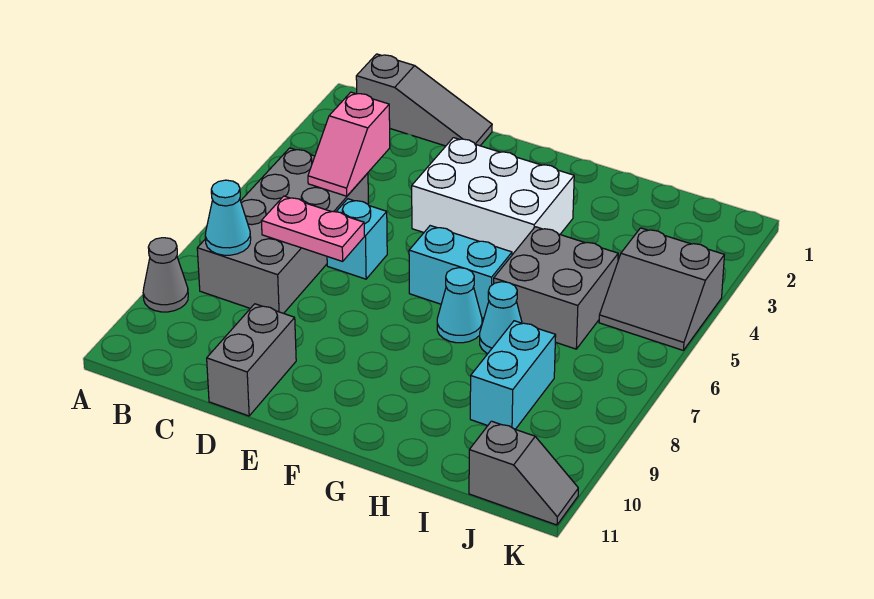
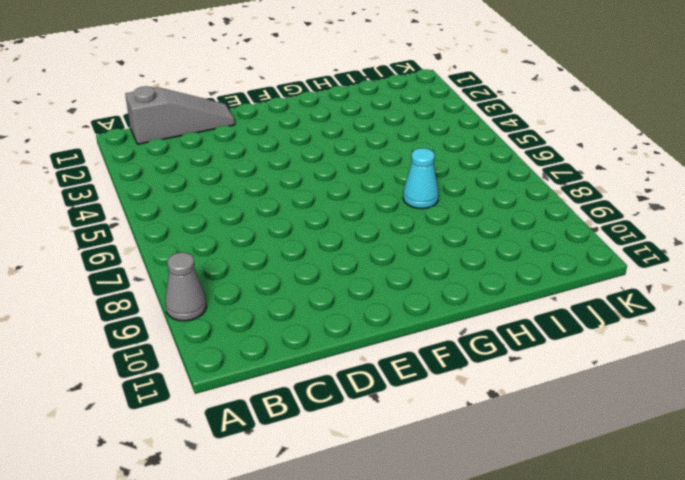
none -> grey brick B5:C8 level 1
none -> cyan brick D6 level 1
none -> grey brick D10:D11 level 1

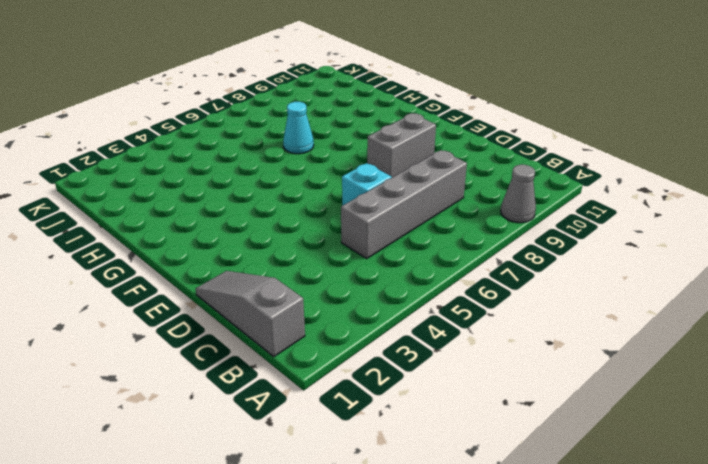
grey brick C5:C8 level 1 -> grey brick B5:C8 level 1
grey brick E8:E9 level 1 -> grey brick D10:D11 level 1
none -> white brick E3:G4 level 1
none -> cyan brick F6:G6 level 1
none -> cyan cone G7 level 1

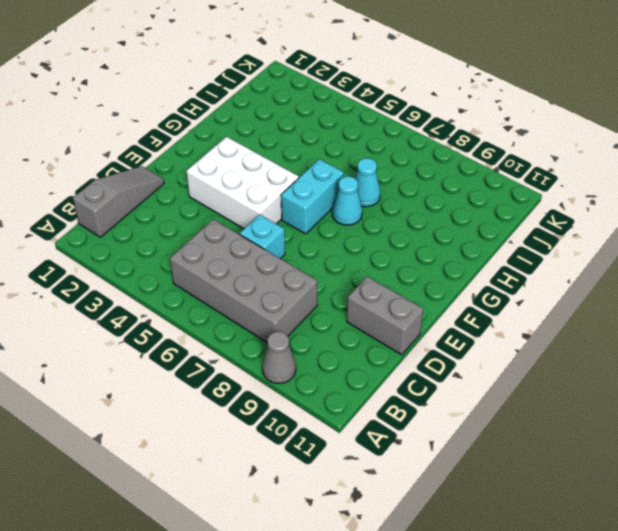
white brick E3:F5 level 1 -> white brick E3:G4 level 1
none -> grey brick H5:I6 level 1
none -> cyan brick I8:I9 level 1
none -> grey slope J4:K5 level 1 top 4

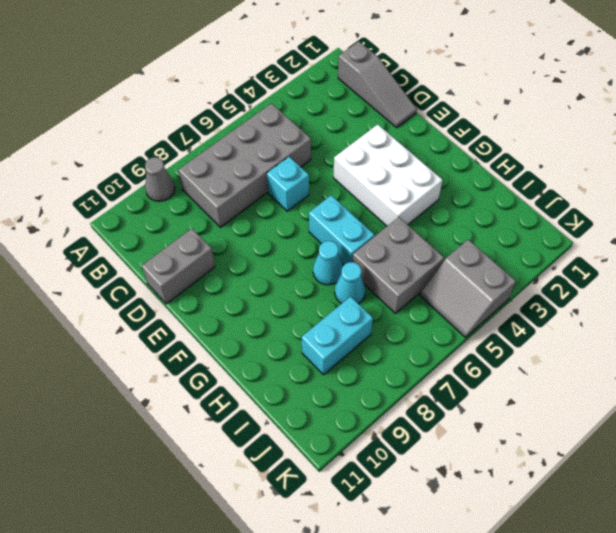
none -> grey slope J11:K11 level 1 top J
none -> cyan cone B8 level 2
none -> pink slope C4:C5 level 2 top 4

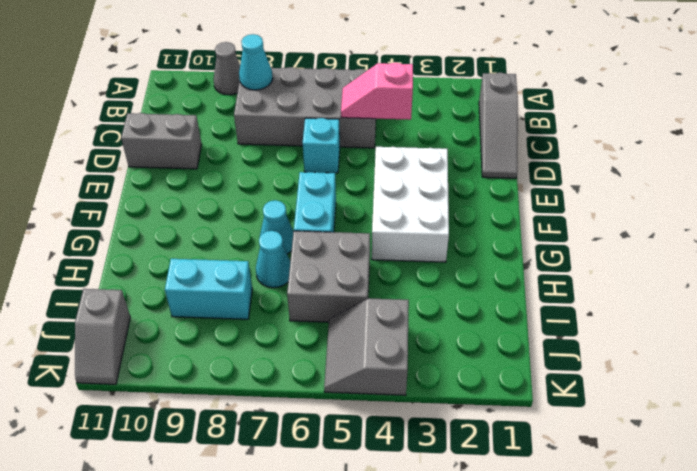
none -> pink plate C7:D7 level 2

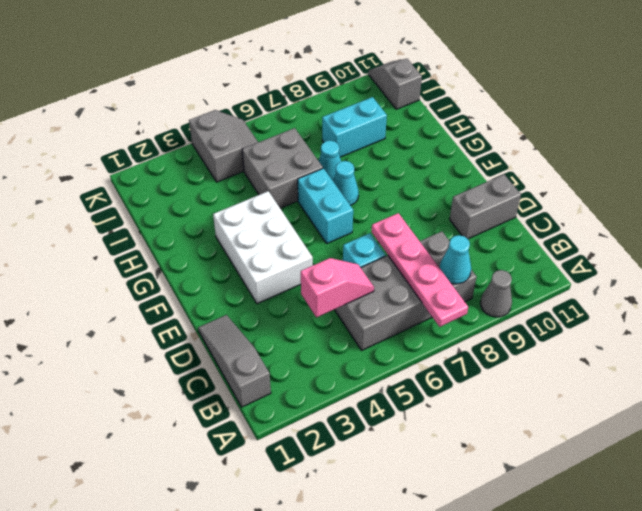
pink plate A7:D7 level 2 -> pink plate C7:D7 level 2

